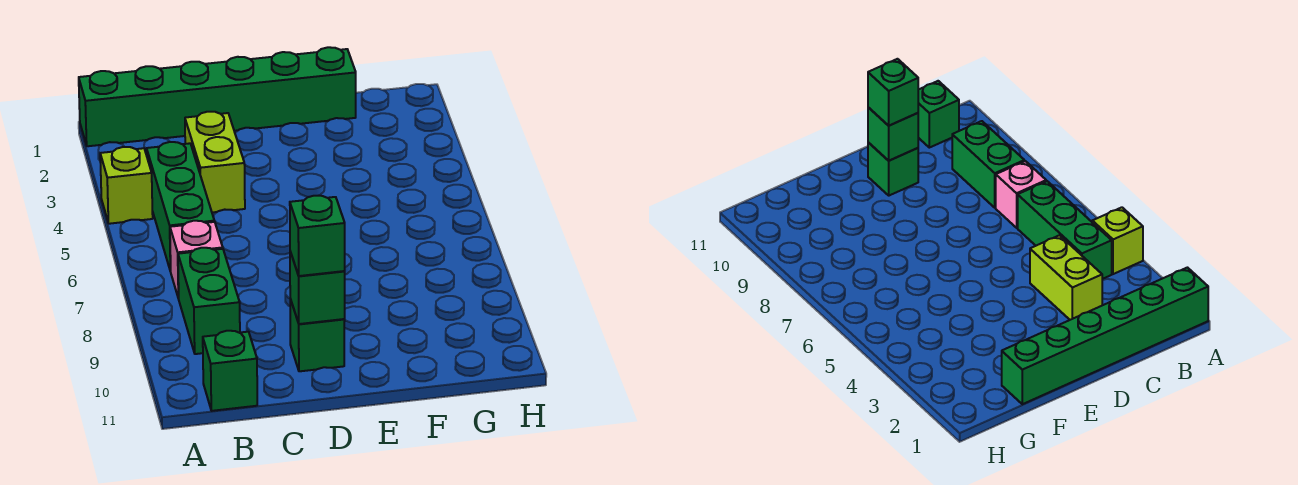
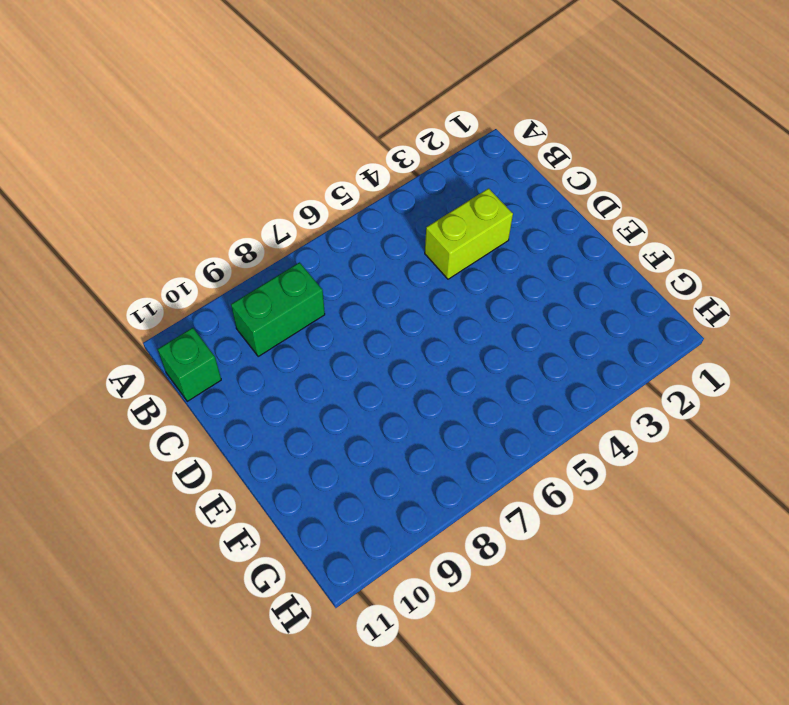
none -> green brick A1:F1 level 1
none -> lime brick A4 level 1

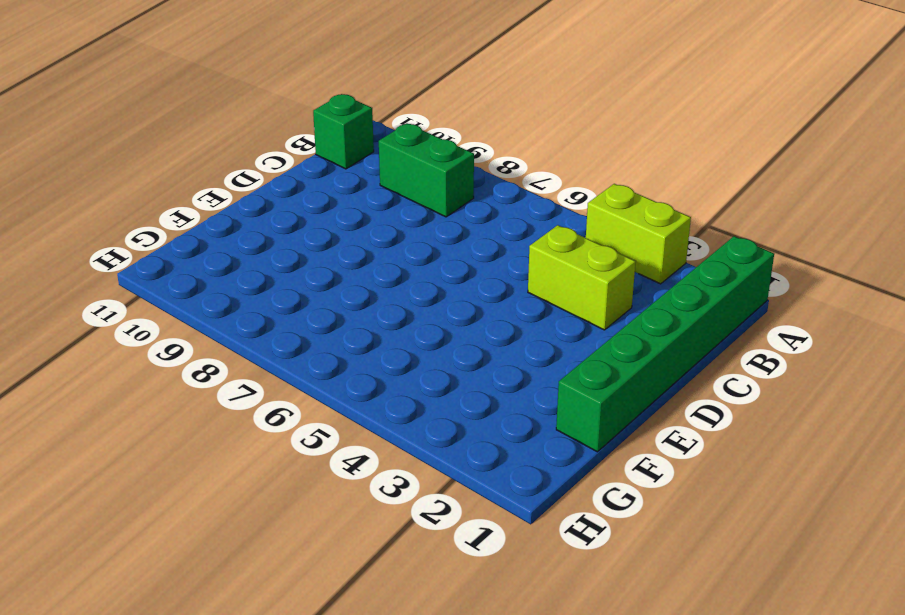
lime brick A3:A4 level 1 -> lime brick A4 level 1
none -> green brick B4:B6 level 1
none -> pink brick B7 level 1

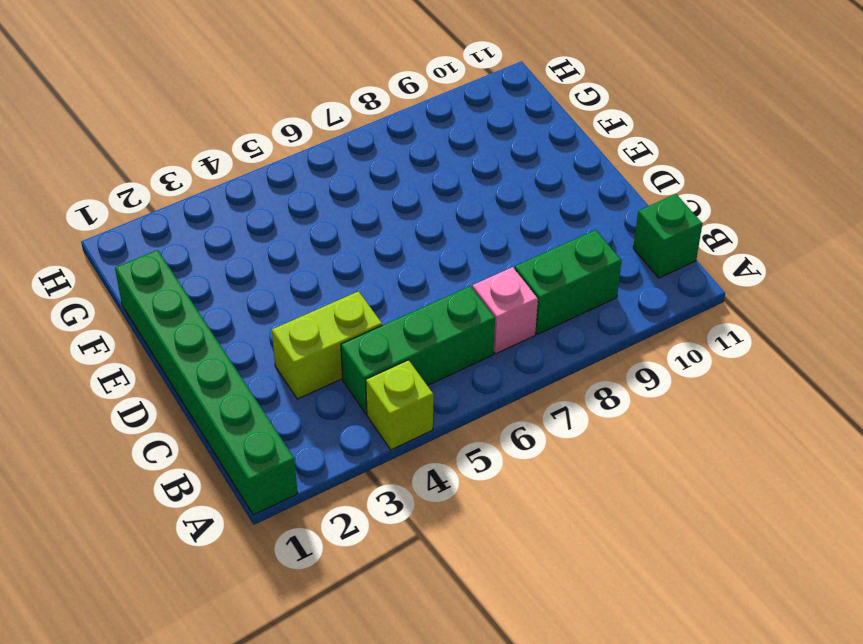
none -> green brick D10 level 1
none -> green brick D10 level 2

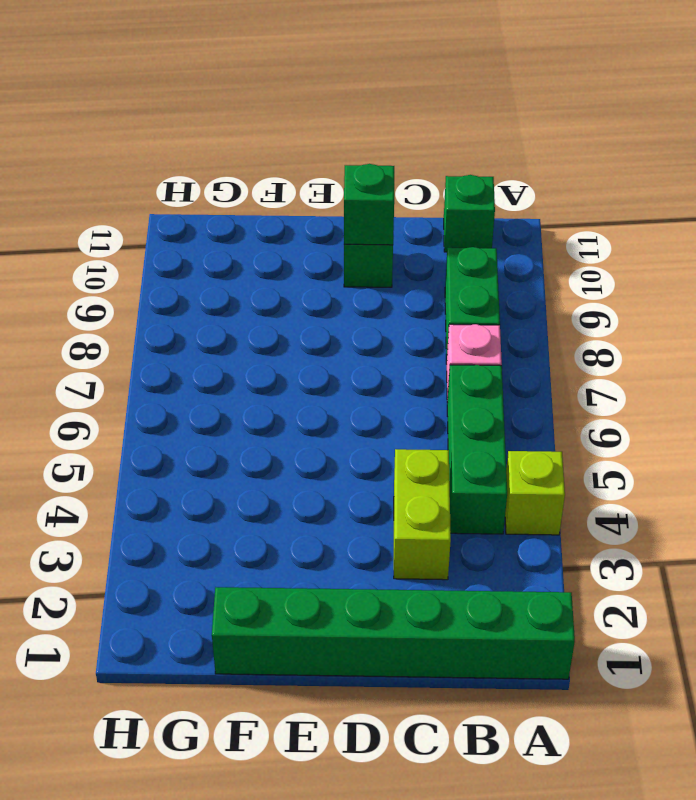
none -> green brick D10 level 3

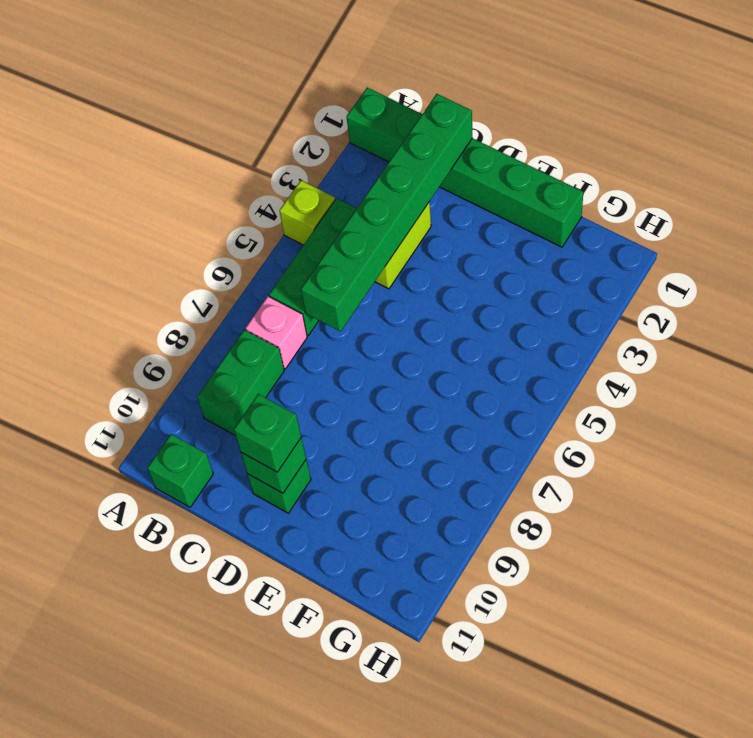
green brick C1:C6 level 2 -> none

